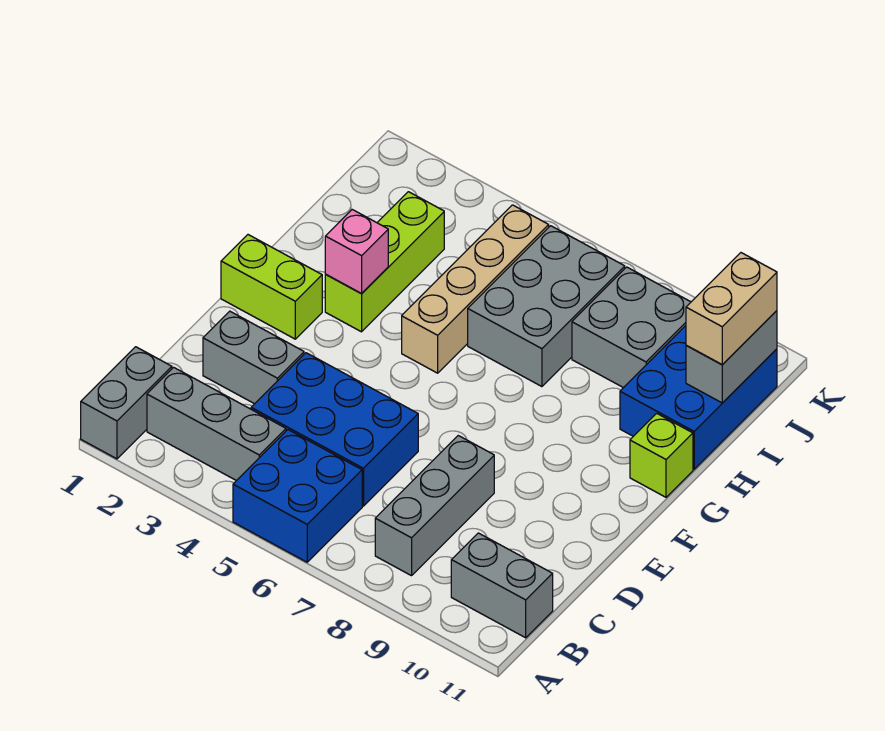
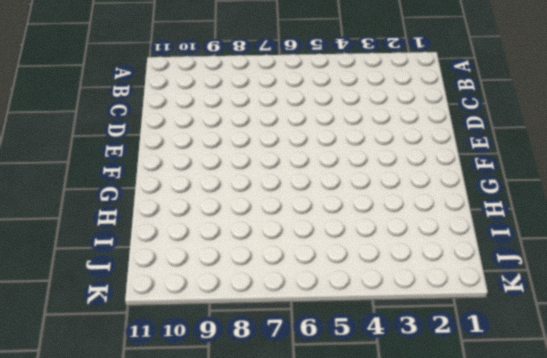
none -> grey brick A1:B1 level 1
none -> blue brick A5:B6 level 1
none -> grey brick B2:B4 level 1

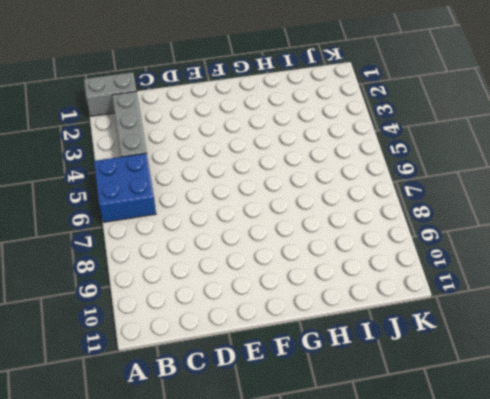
none -> grey brick B8:D8 level 1
none -> grey brick B10:B11 level 1
none -> blue brick C4:D6 level 1

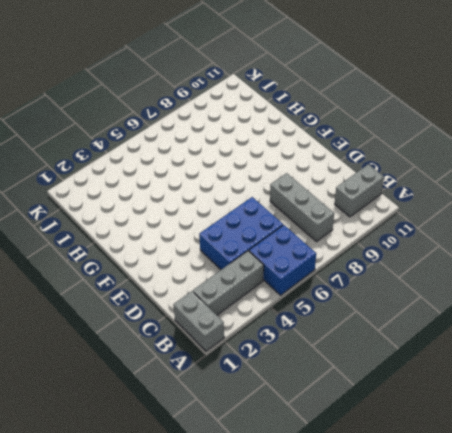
none -> grey brick D2:D3 level 1
none -> lime brick F1:F2 level 1
none -> lime brick G3:I3 level 1

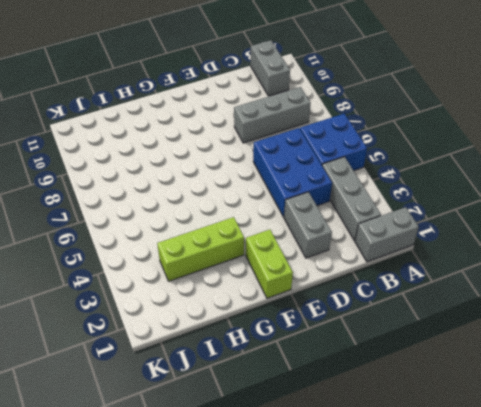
none -> tan brick G5:J5 level 1
none -> lime brick G11 level 1
none -> grey brick H6:J7 level 1

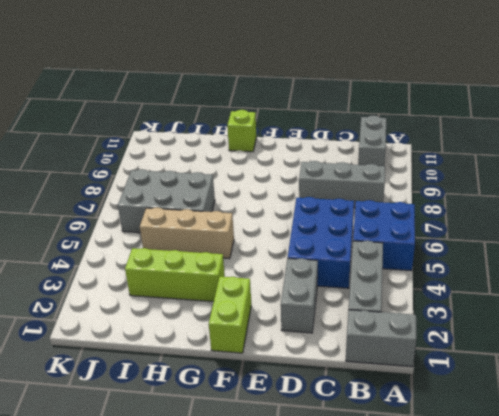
tan brick G5:I5 level 1 -> tan brick G5:J5 level 1
none -> blue brick H10:J11 level 1
none -> grey brick I8:J9 level 1
none -> pink brick G3 level 2

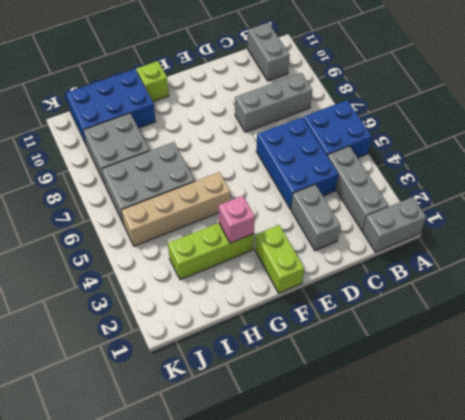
none -> grey brick I11:J11 level 2
none -> tan brick I11:J11 level 3

